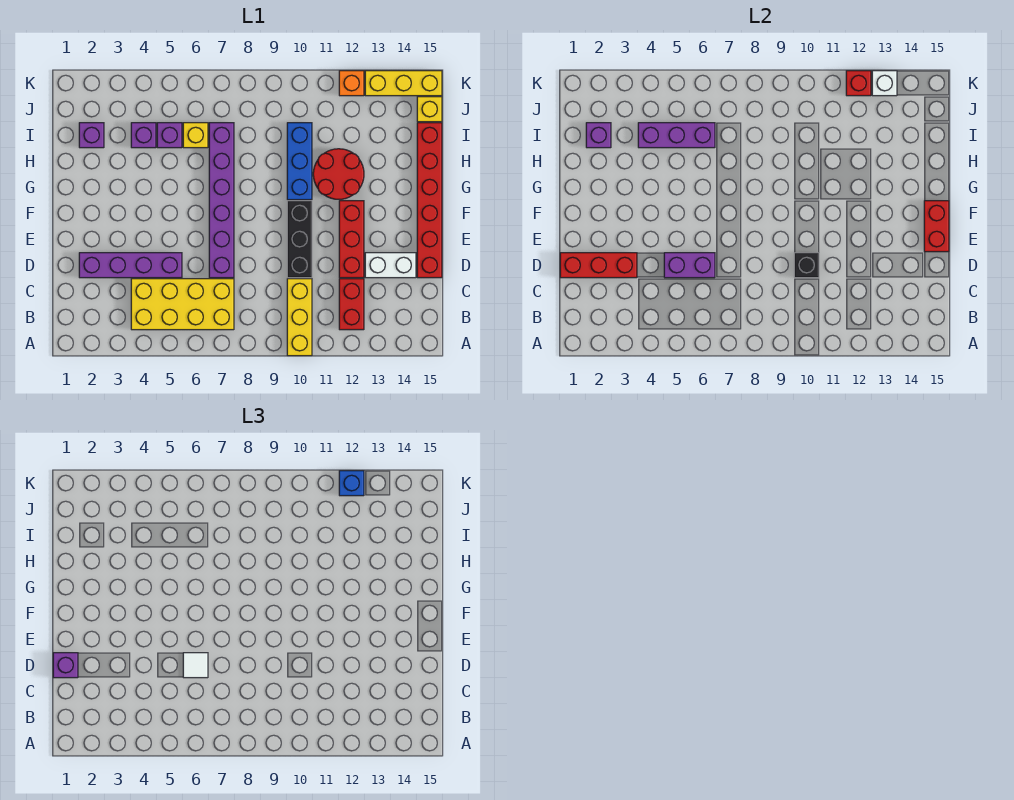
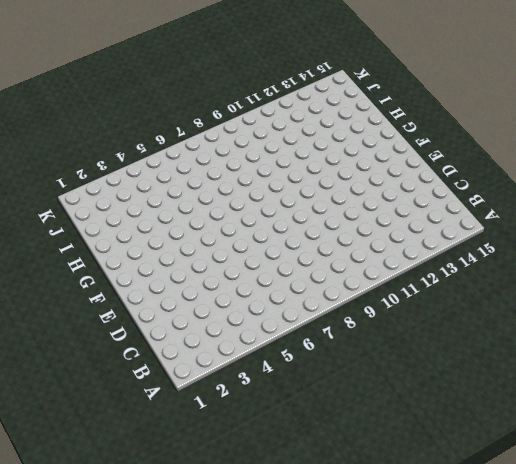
none -> yellow brick A10:C10 level 1
none -> yellow brick B4:C7 level 1
none -> red brick B12:C12 level 1

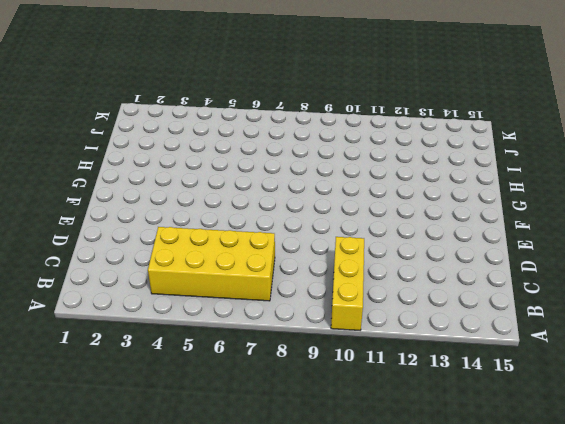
none -> red brick B12:C12 level 1
none -> purple brick D2:D5 level 1
none -> purple brick D7:I7 level 1

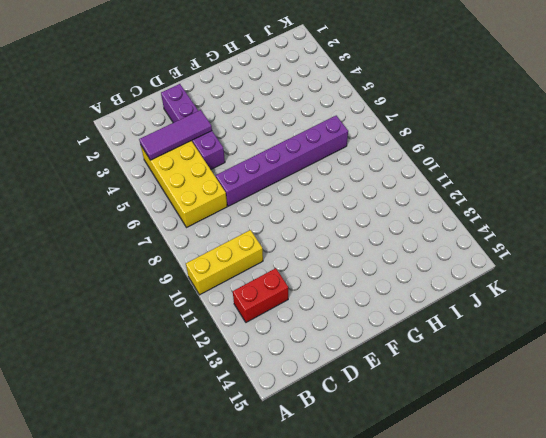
purple tile B4:D4 level 2 -> none
none -> black brick D10:F10 level 1
none -> red brick D12:F12 level 1
none -> white brick D13:D14 level 1

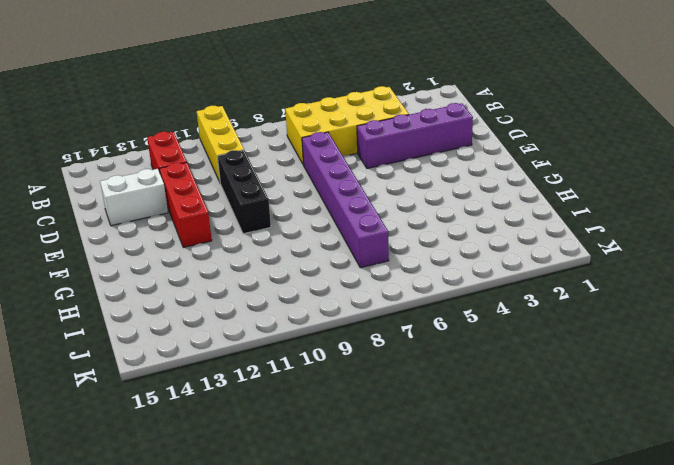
none -> red brick D15:I15 level 1
none -> blue brick G10:I10 level 1
none -> red round brick G11:H12 level 1

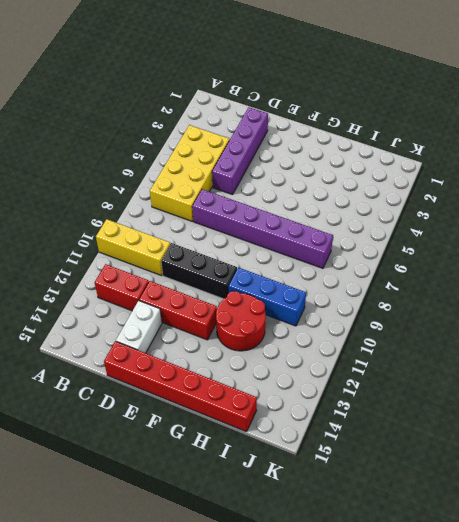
none -> purple brick I2 level 1
none -> purple brick I4 level 1
none -> purple brick I5 level 1

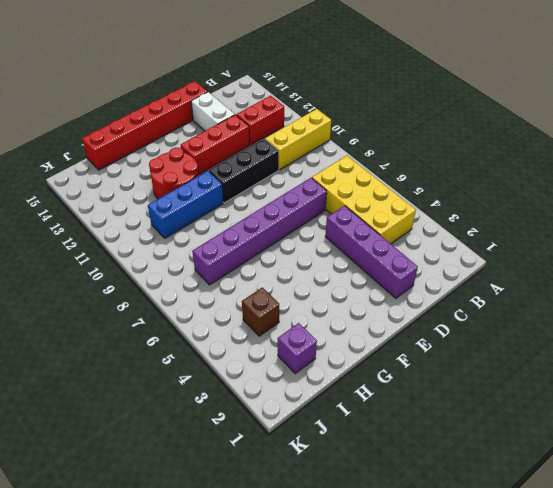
brown brick I4 level 1 -> purple brick I4 level 1
none -> purple brick I5 level 1
none -> yellow brick I6 level 1
none -> yellow brick J15 level 1

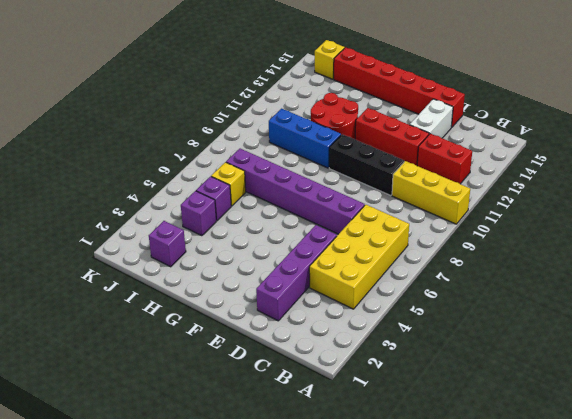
none -> orange brick K12 level 1
none -> yellow brick K13:K15 level 1
none -> red brick D1:D3 level 2

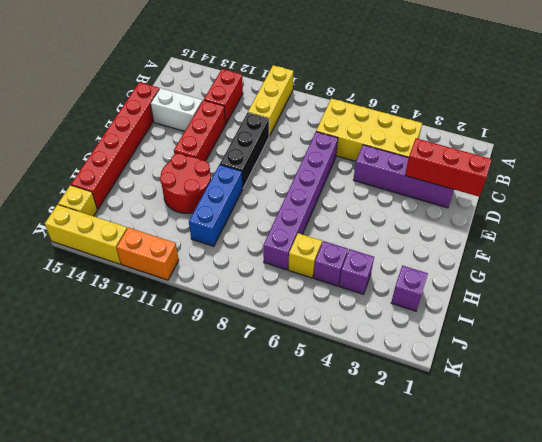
orange brick K11:K12 level 1 -> orange brick K12 level 1
none -> purple brick D5:D6 level 2
none -> black brick D10 level 2
none -> red brick E15:F15 level 2

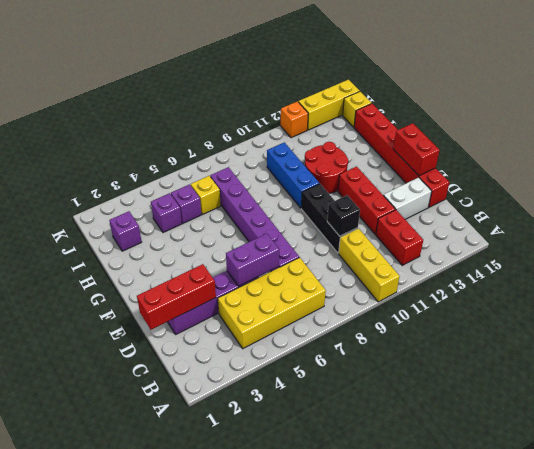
none -> purple brick I2 level 2
none -> purple brick I4:I6 level 2
none -> red brick K12 level 2

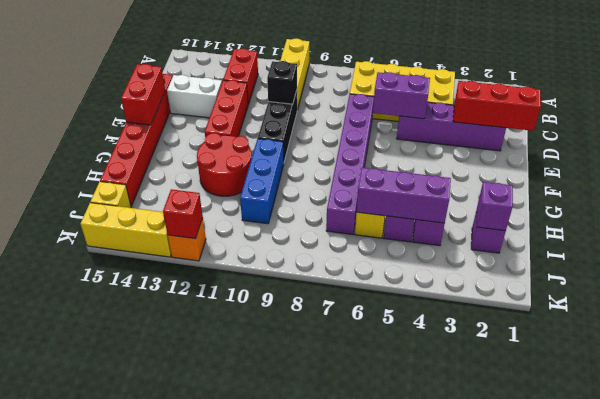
none -> white brick K13 level 2
none -> purple brick D1 level 3
none -> white tile D6 level 3

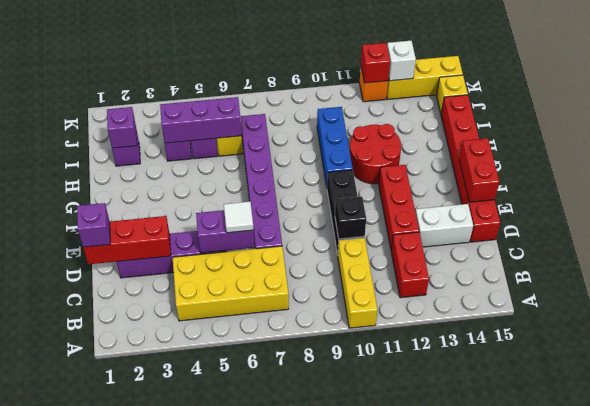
none -> blue brick K12 level 3

